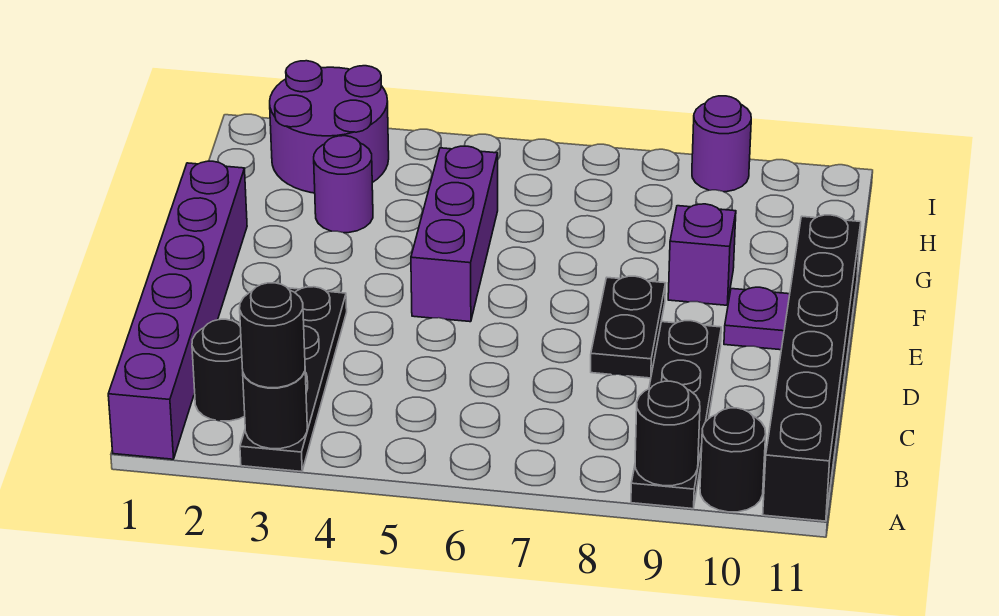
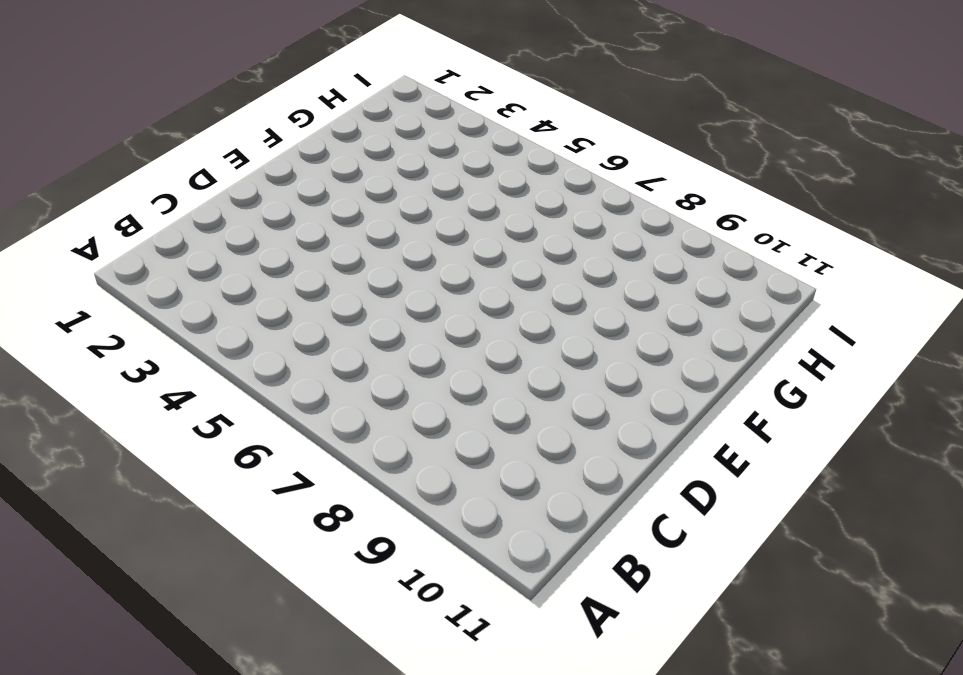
none -> purple brick A1:F1 level 1
none -> black plate A3:D3 level 1
none -> black plate A9:D9 level 1

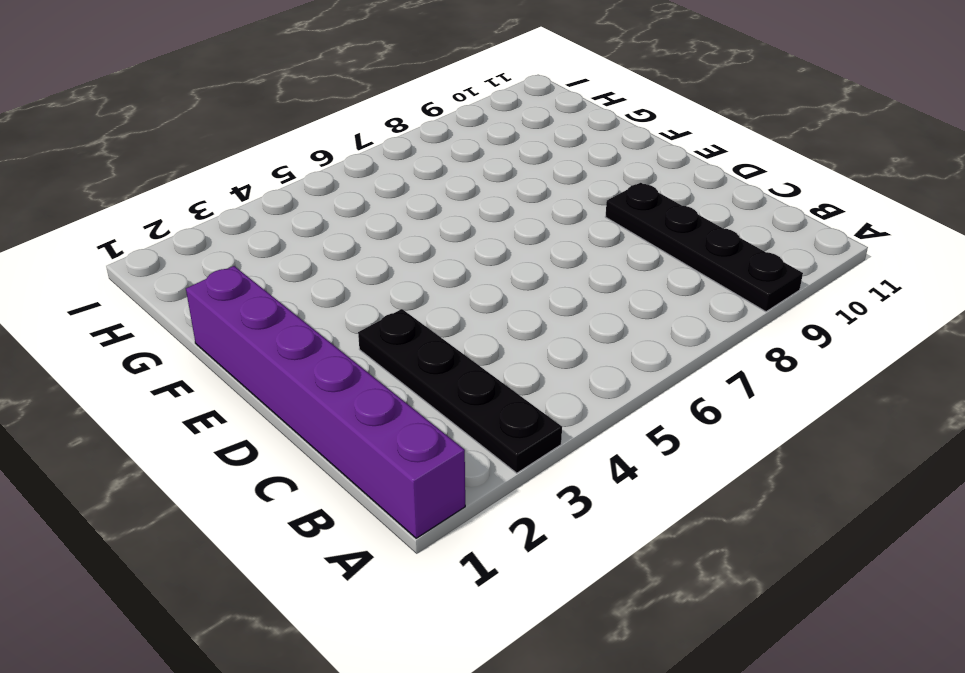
none -> black round brick A10 level 1
none -> black brick A11:F11 level 1
none -> black round brick B2 level 1

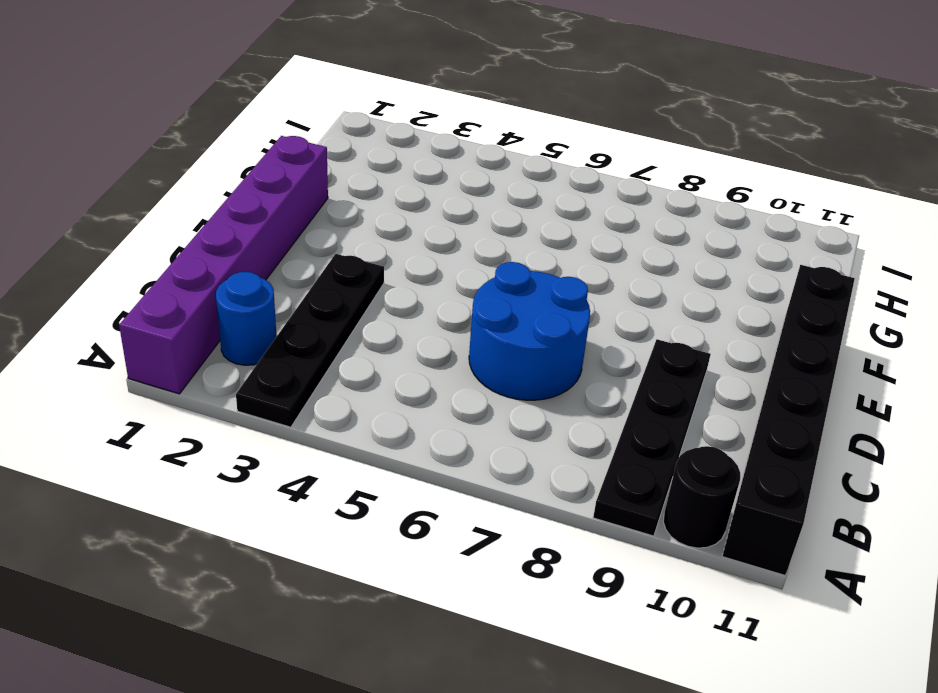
blue round brick B2 level 1 -> black round brick B2 level 1
blue round brick C6:D7 level 1 -> none
none -> black plate D8:E8 level 1
none -> purple brick E5:G5 level 1
none -> purple plate E10 level 1

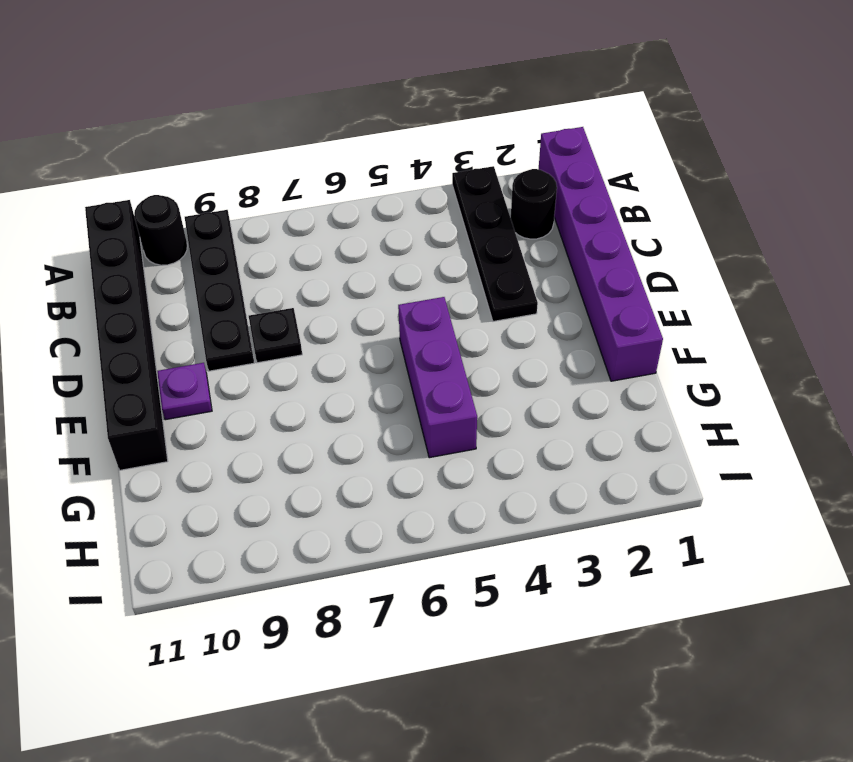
black plate D8 level 1 -> black plate D8:E8 level 1
none -> purple brick F9 level 1
none -> purple round brick G3 level 1
none -> purple round brick H2:I3 level 1

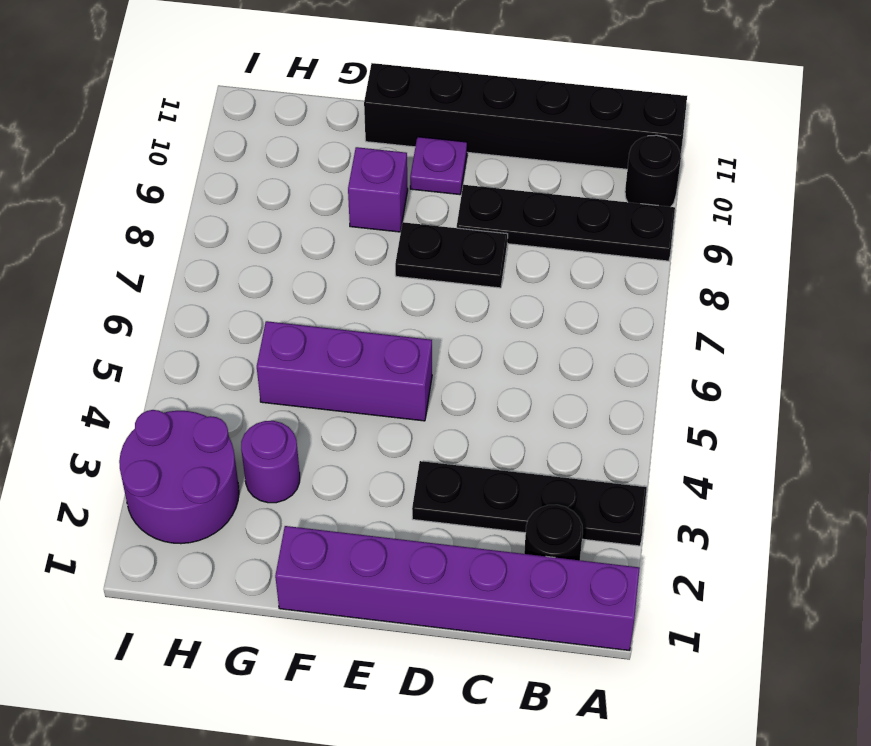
none -> purple round brick I9 level 1
none -> black round brick A3 level 2
none -> black round brick A9 level 2

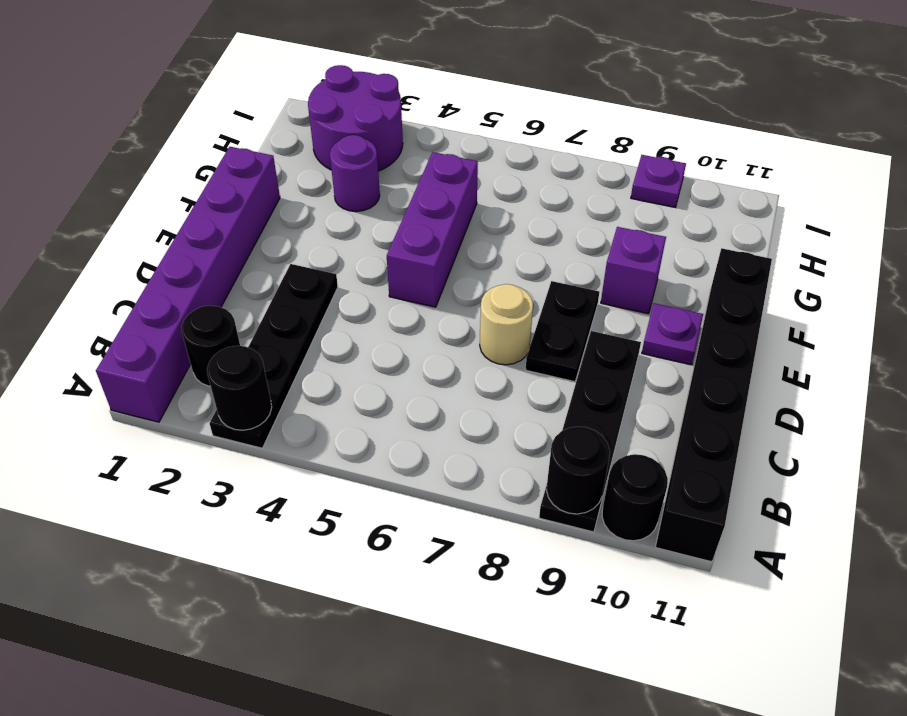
tan round brick D7 level 1 -> none
purple plate I9 level 1 -> purple round brick I9 level 1
none -> black round brick A3 level 3

